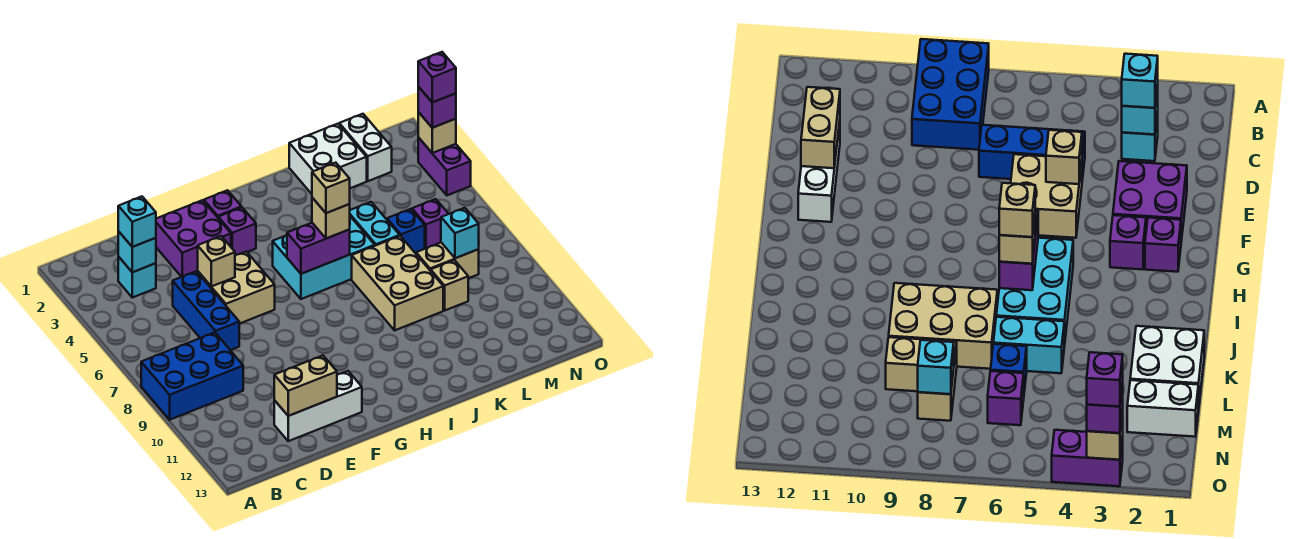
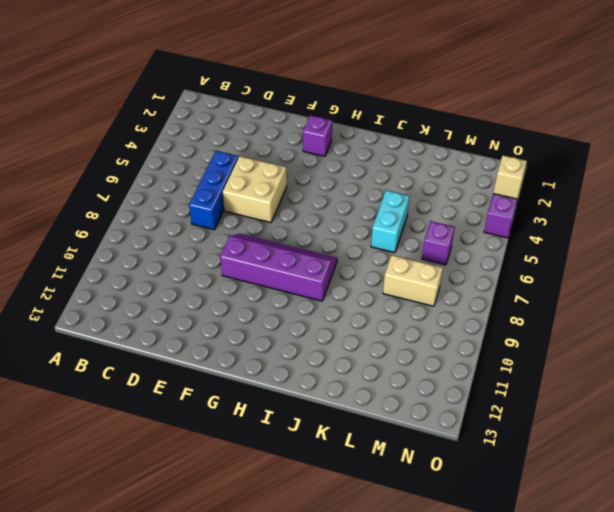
purple slope F8:I9 level 1 top 9 -> none
none -> blue brick A8:C9 level 1
none -> cyan brick C3 level 1
none -> white brick D12:F12 level 1

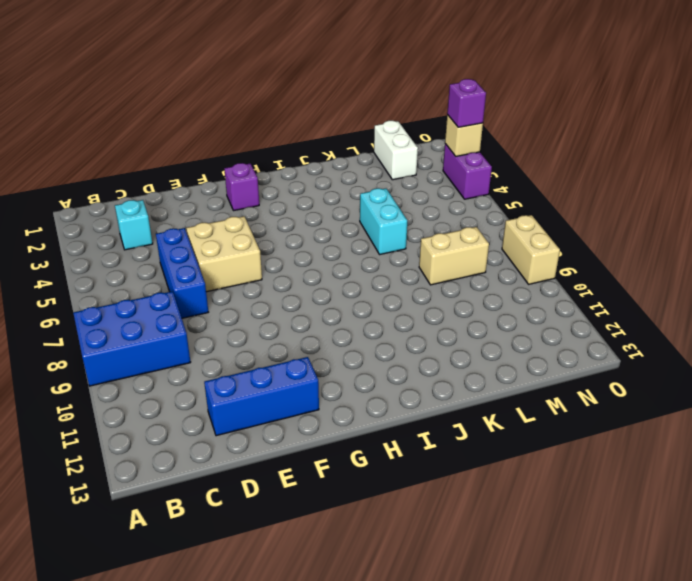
blue brick D12:F12 level 1 -> white brick D12:F12 level 1
tan brick O8:O9 level 1 -> tan brick D12:E12 level 2
none -> purple brick E2:F3 level 1
none -> purple brick G3 level 1
none -> cyan brick H5:J6 level 1

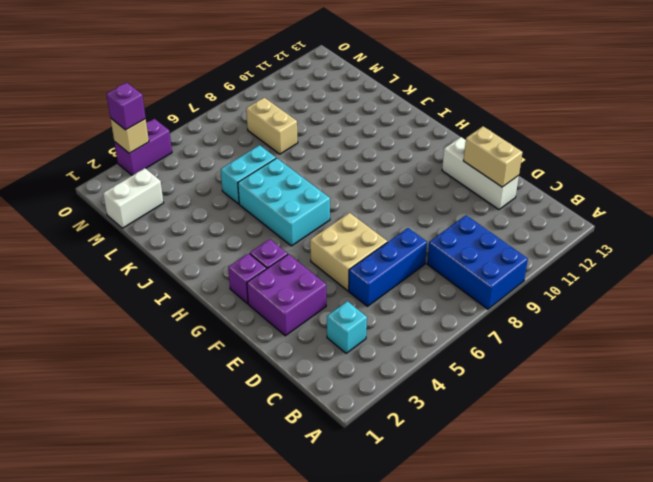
none -> tan brick J7:K9 level 1
none -> white brick K1:L2 level 1
none -> blue brick L6 level 1

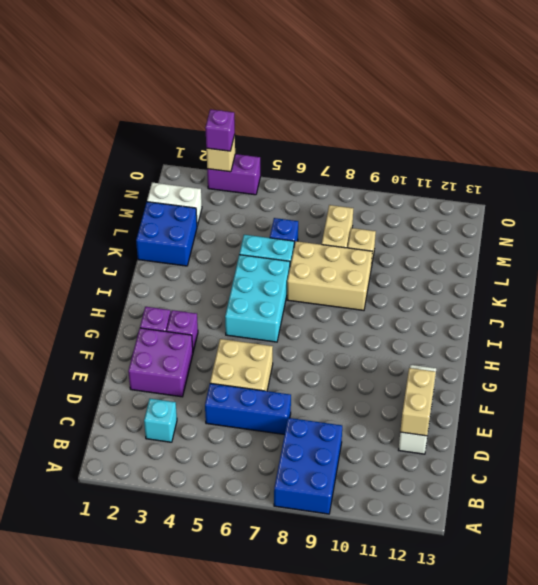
blue brick K1:L2 level 1 -> white brick K1:L2 level 1
none -> purple brick M6 level 1
none -> cyan brick C3 level 2
none -> tan brick E5 level 2

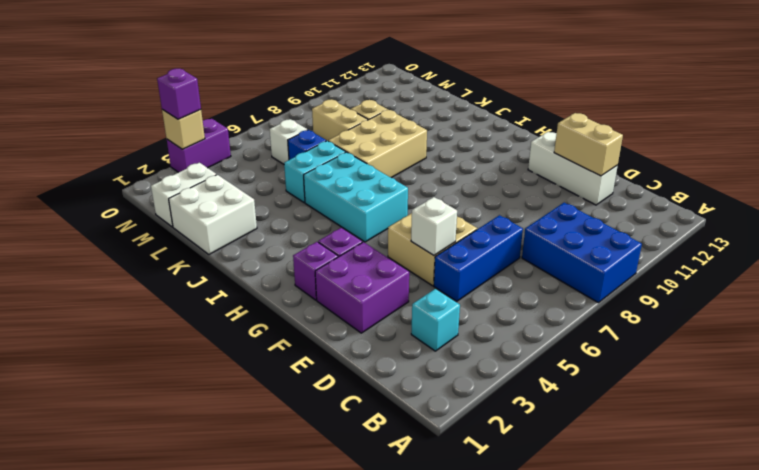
white brick E5 level 2 -> tan brick E5 level 2
white brick M6 level 1 -> purple brick M6 level 1
none -> cyan brick C3 level 2
none -> purple brick H6:I6 level 2
none -> cyan brick M8 level 2

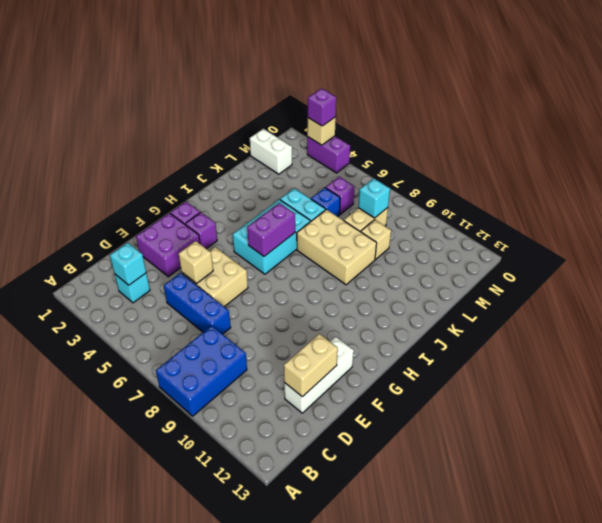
none -> white brick K1:L2 level 1
none -> cyan brick C3 level 3
none -> tan brick I6 level 3

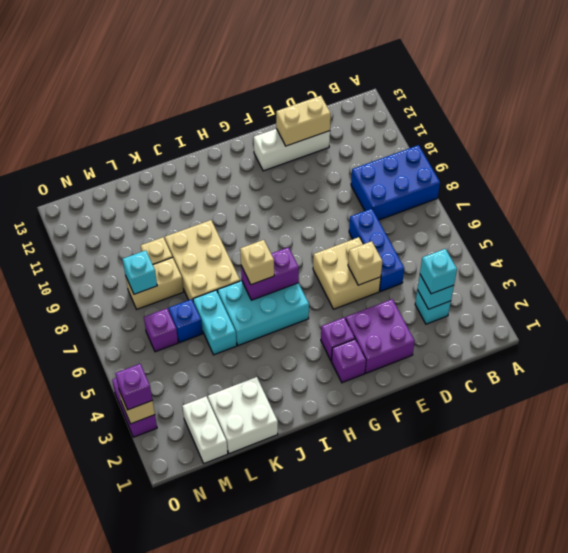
none -> tan brick I6 level 4
none -> purple brick O3 level 4

